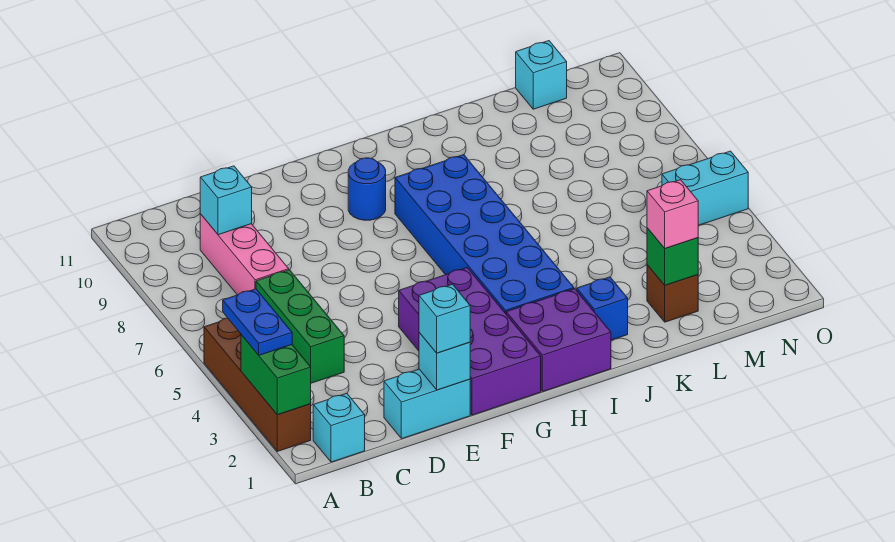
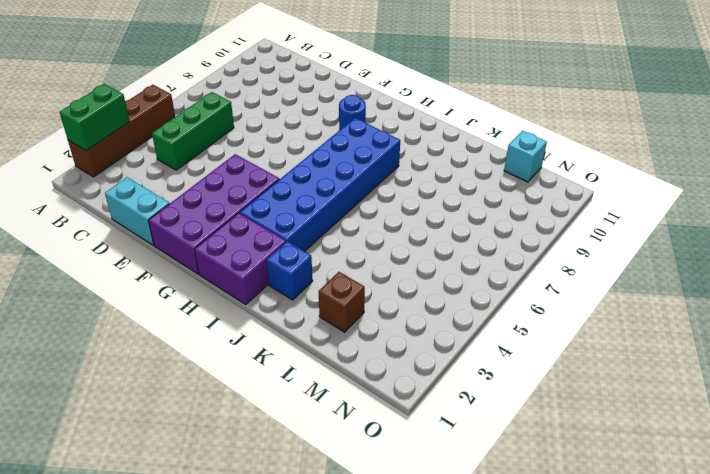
none -> cyan brick B1 level 1
none -> pink brick C7:C9 level 1
none -> cyan brick N5:O5 level 1

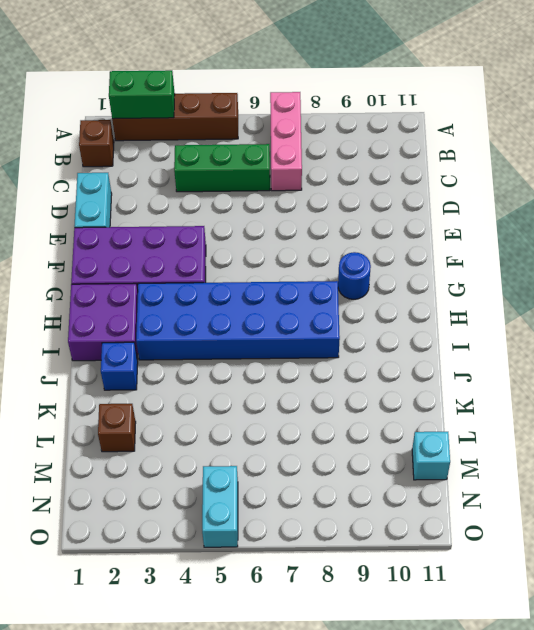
pink brick A7:C7 level 1 -> pink brick C7:C9 level 1
brown brick B1 level 1 -> cyan brick B1 level 1
none -> cyan brick C9 level 2
none -> cyan brick E1 level 2
none -> green brick L2 level 2

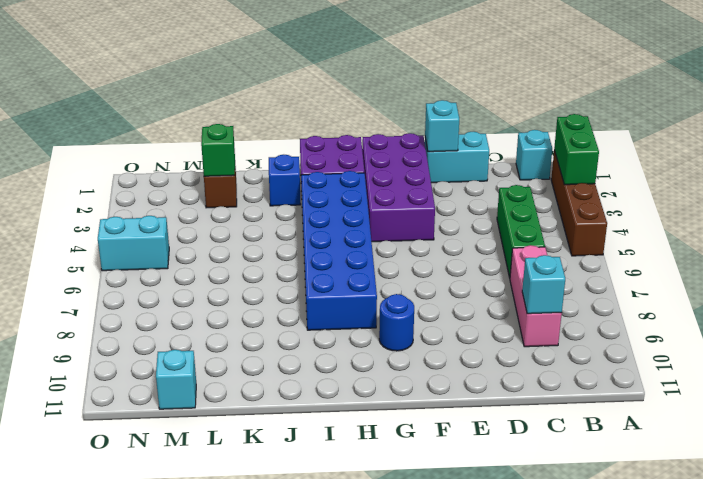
none -> blue plate A3:A4 level 3
none -> cyan brick E1 level 3
none -> pink brick L2 level 3

